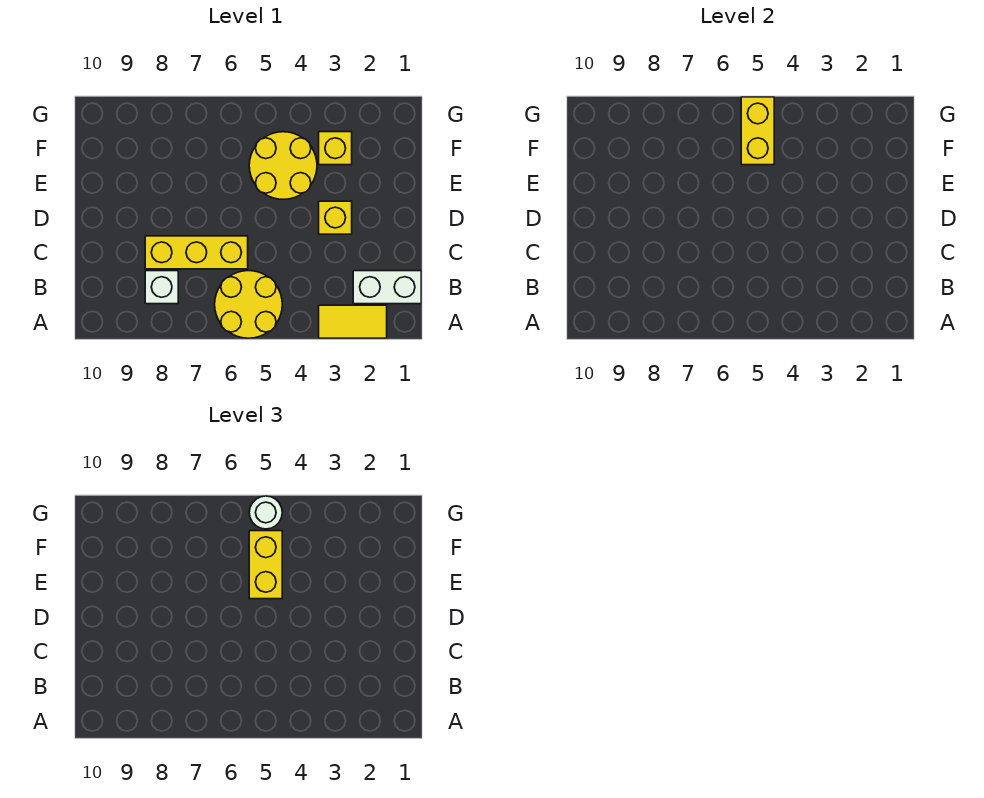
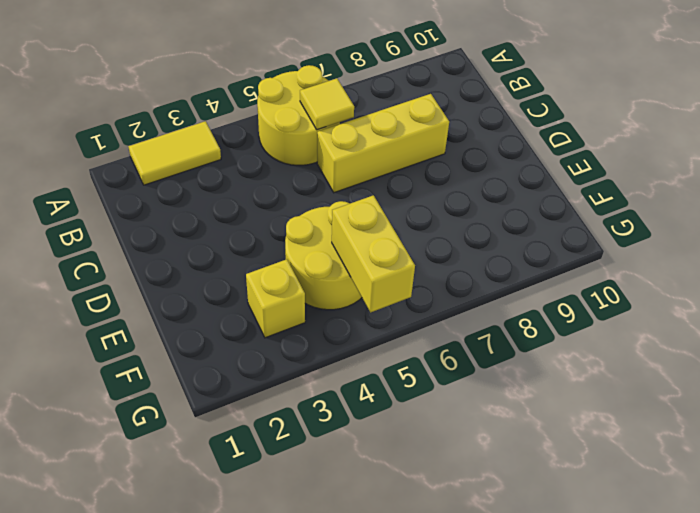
yellow tile B6 level 2 -> none
none -> white brick B1:B2 level 1
none -> white brick B8 level 1

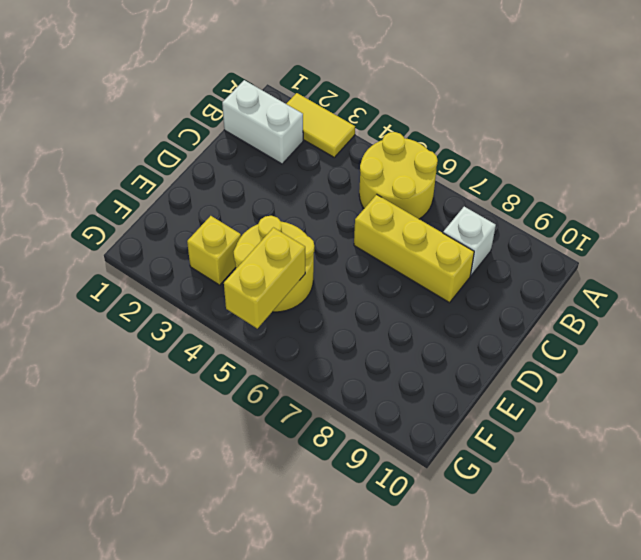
none -> yellow brick D3 level 1
none -> yellow brick E5:F5 level 3

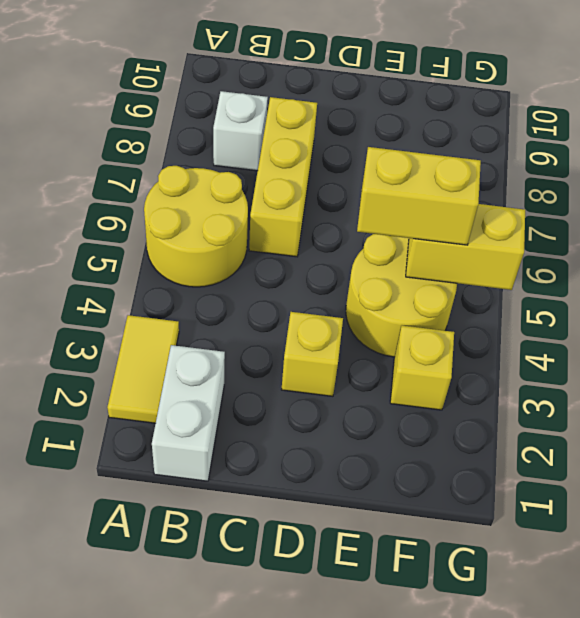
none -> white round brick G5 level 3

